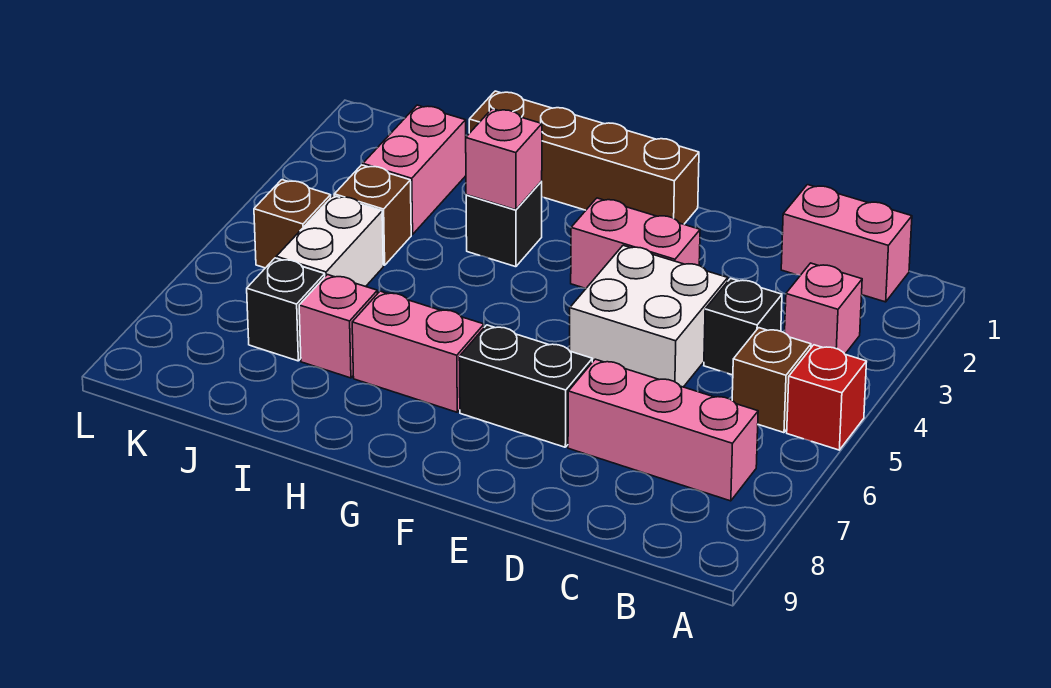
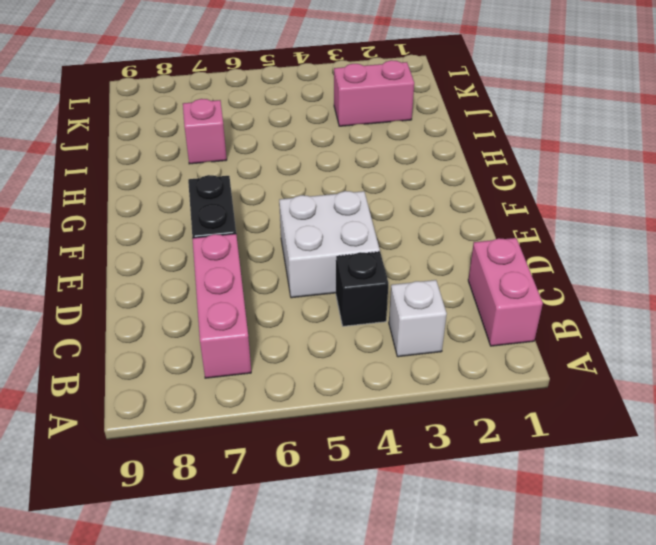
white brick B3 level 1 -> pink brick B3 level 1
none -> red brick A5 level 1
none -> brown brick B5 level 1
none -> pink brick E3:F3 level 1

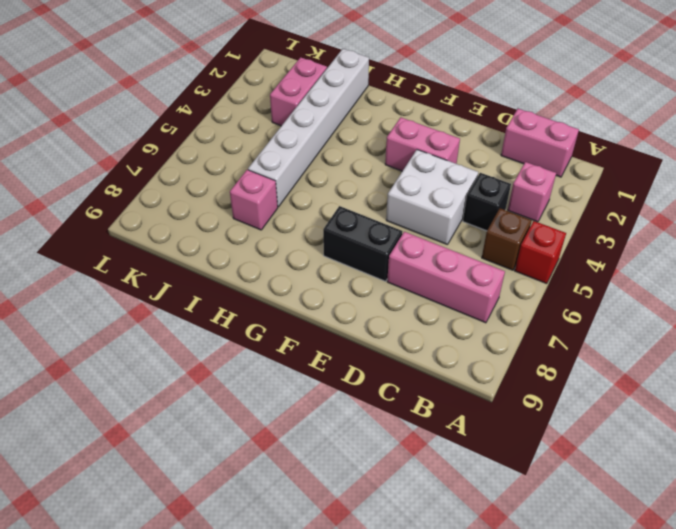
white brick I1:I6 level 1 -> brown brick F1:I1 level 1
none -> pink brick G7:H7 level 1
none -> black brick H3 level 1
none -> brown brick J4 level 1

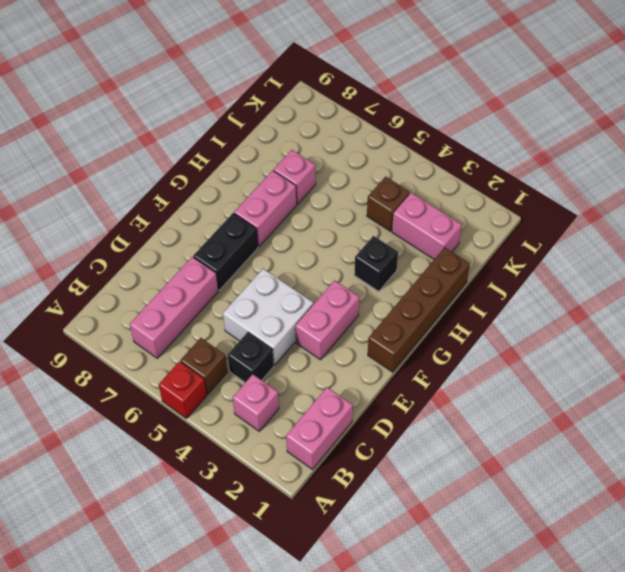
none -> white brick J5:J6 level 1
none -> black brick J7 level 1
none -> brown brick K5 level 1

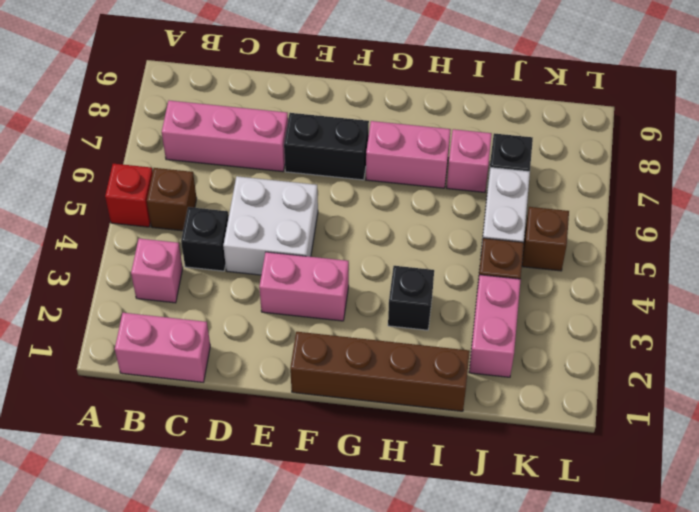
none -> pink brick H3 level 2

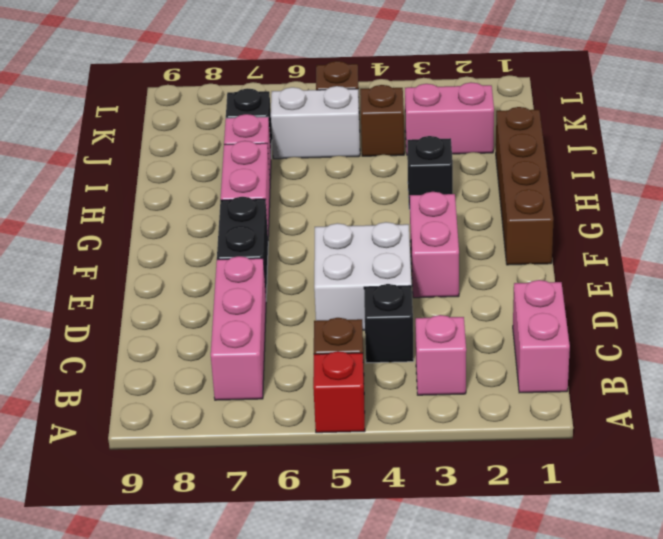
none -> pink brick H3 level 2

